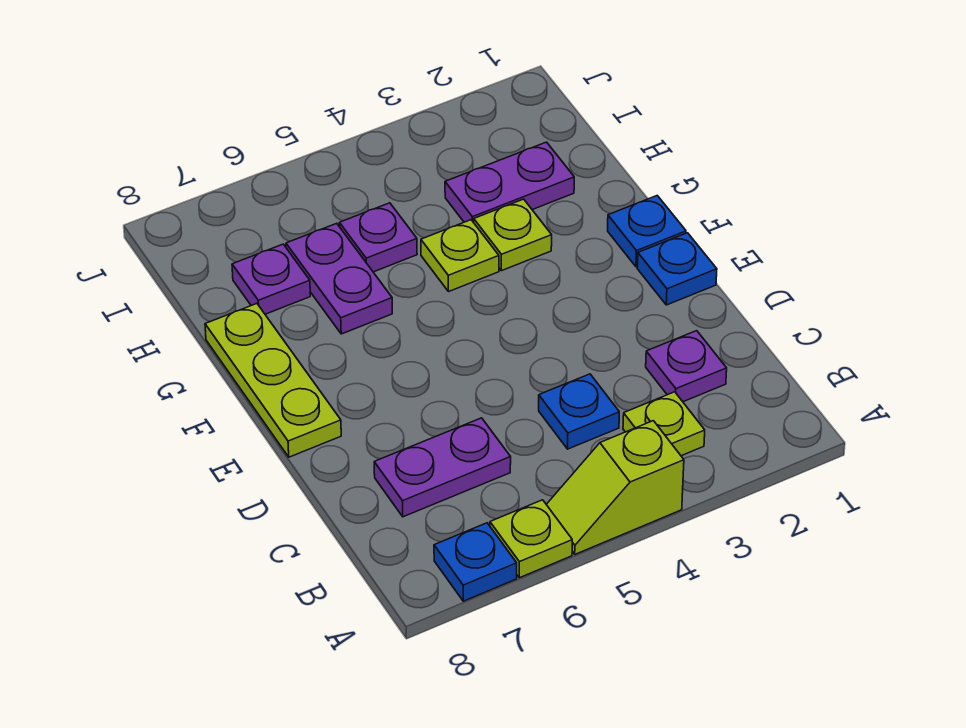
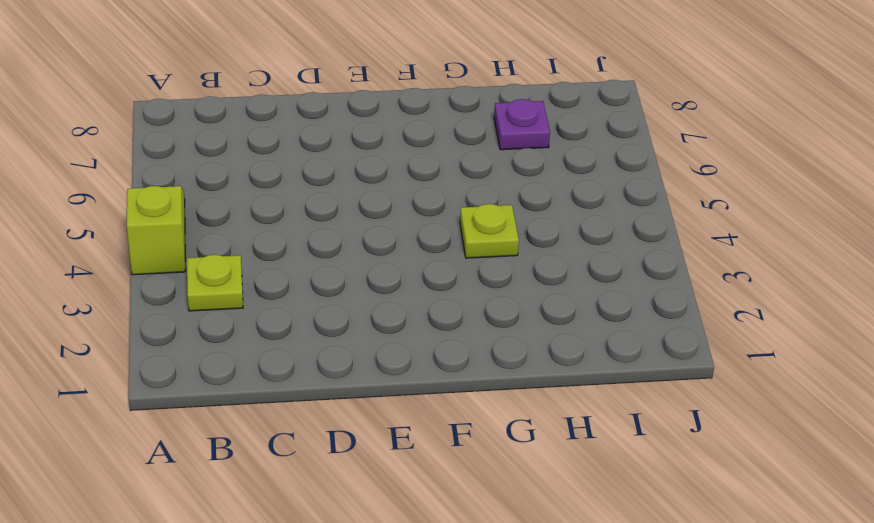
none -> lime plate A6 level 1
none -> blue plate A7 level 1
none -> purple plate C2 level 1

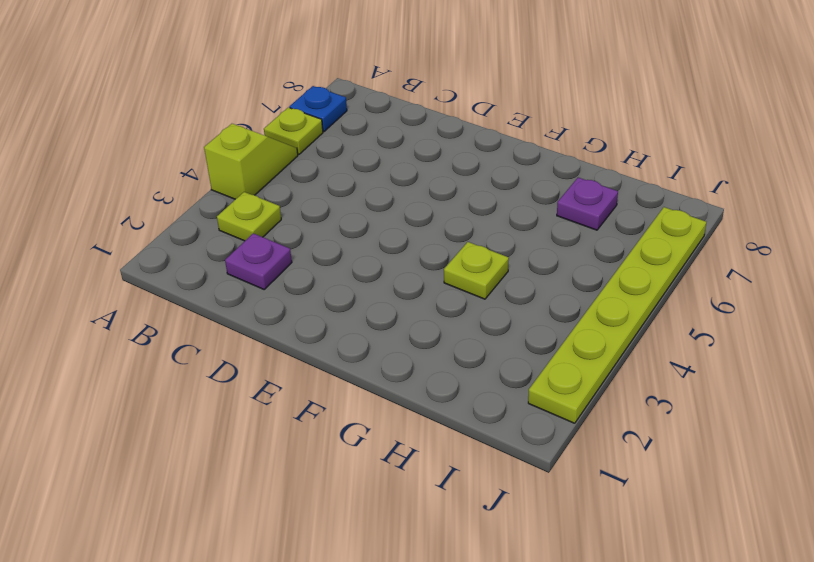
lime plate J2:J7 level 1 -> none
none -> blue plate C4 level 1
none -> purple plate C6:C7 level 1
none -> blue plate E1 level 1

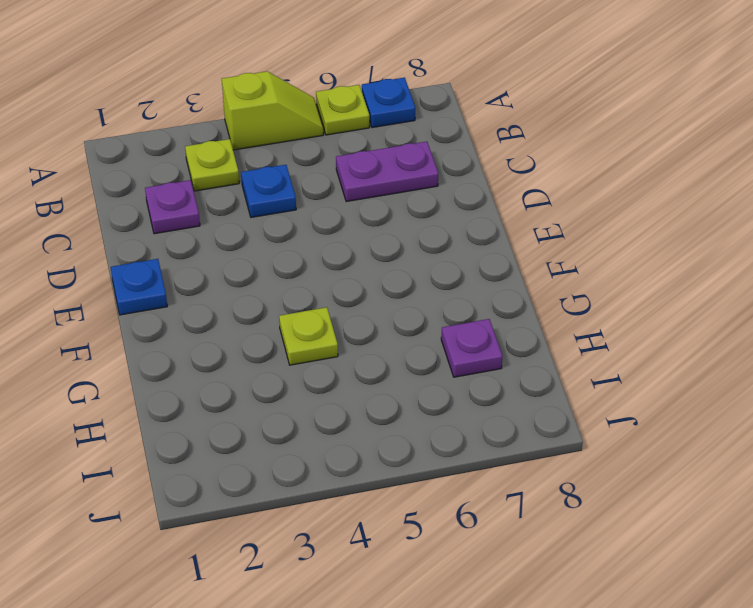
none -> lime plate E8:G8 level 1
none -> blue plate F1 level 1
none -> lime plate G3 level 1

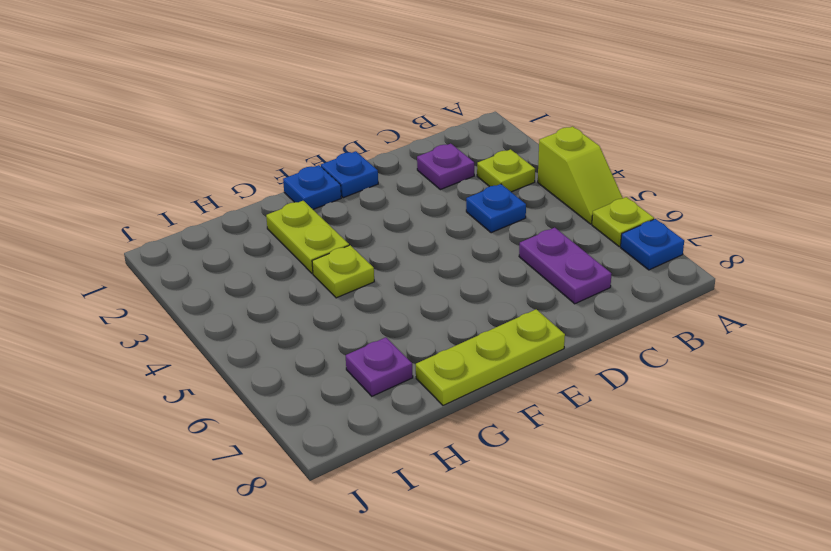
lime plate G2:G3 level 1 -> lime plate G3 level 1
none -> purple plate G6:H6 level 1
none -> purple plate H2:H3 level 1
none -> purple plate H5 level 1

